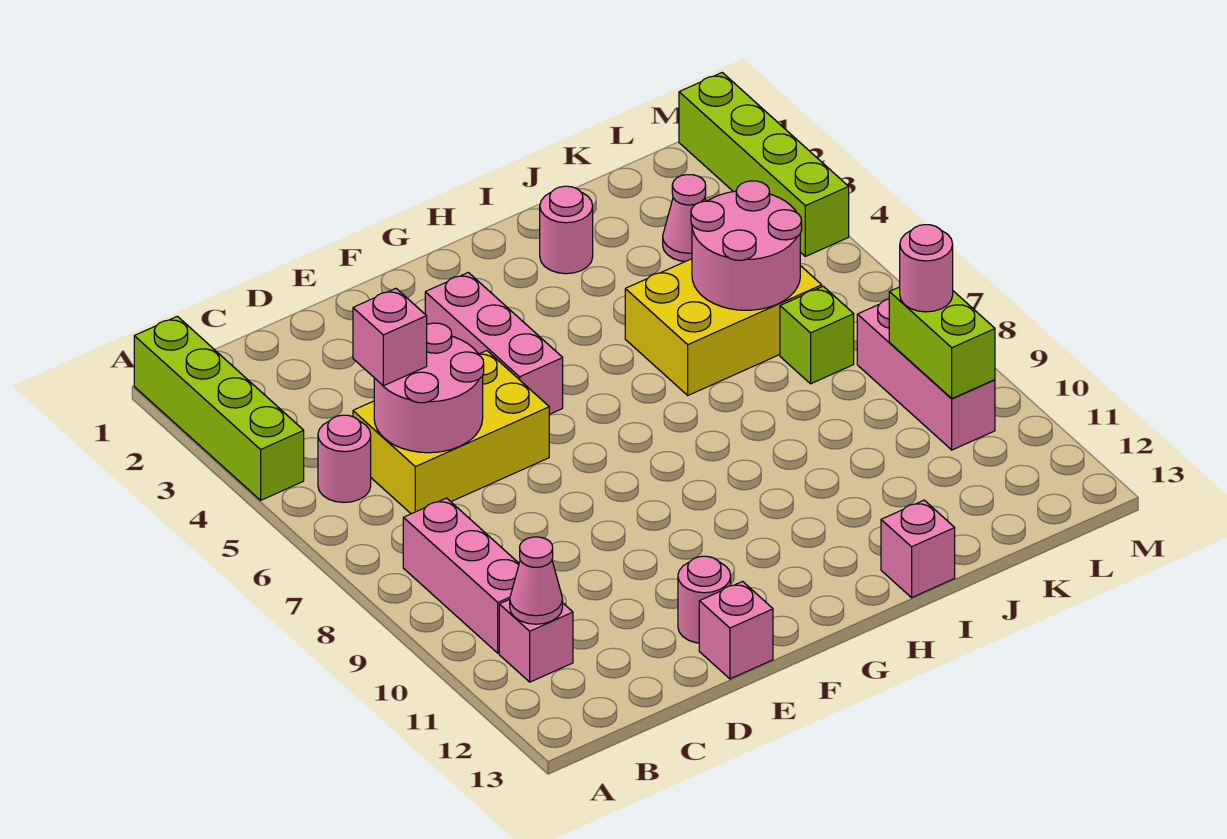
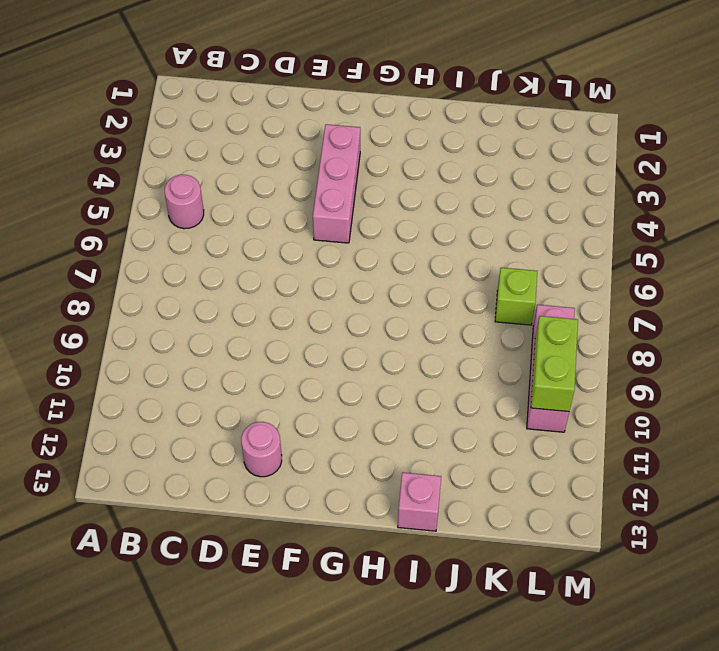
none -> lime brick A1:A4 level 1
none -> pink brick B8:B10 level 1
none -> pink brick B11 level 1

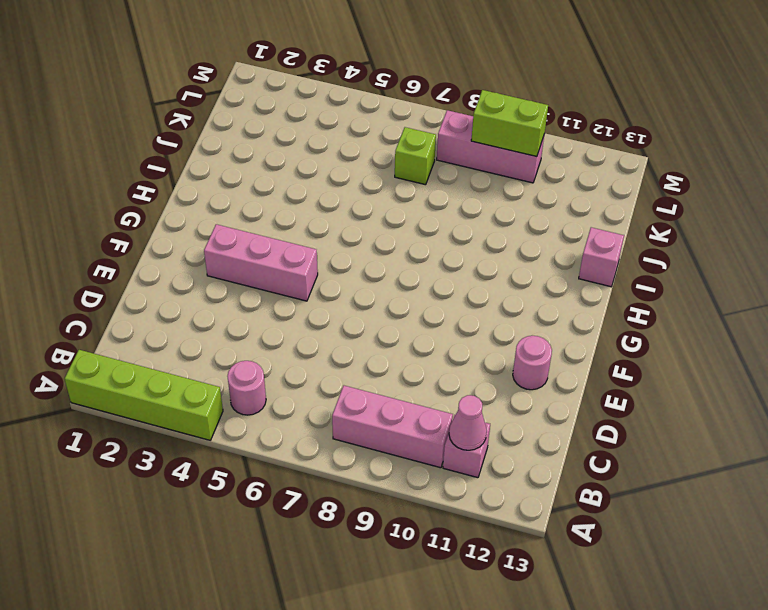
none -> yellow brick C5:E6 level 1
none -> pink brick E13 level 1
none -> pink round brick I2 level 1

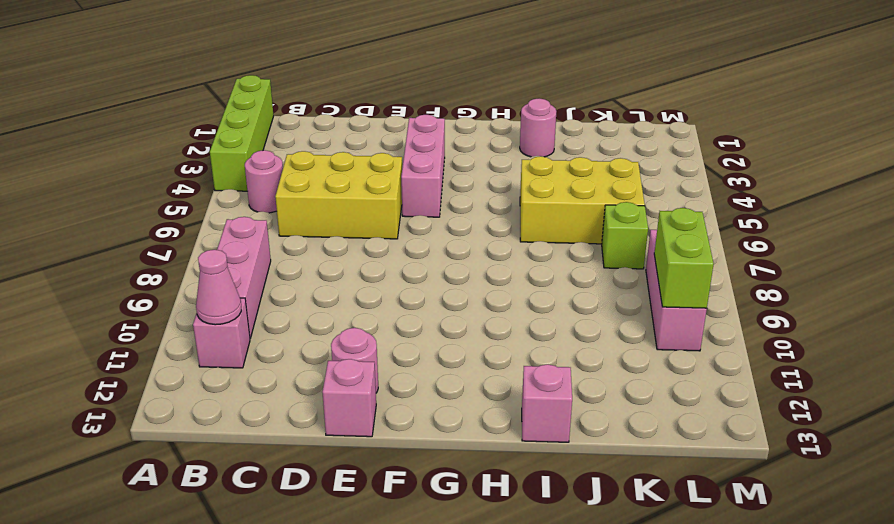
none -> pink cone K3 level 1
none -> lime brick M1:M4 level 1
none -> pink round brick C5:D6 level 2

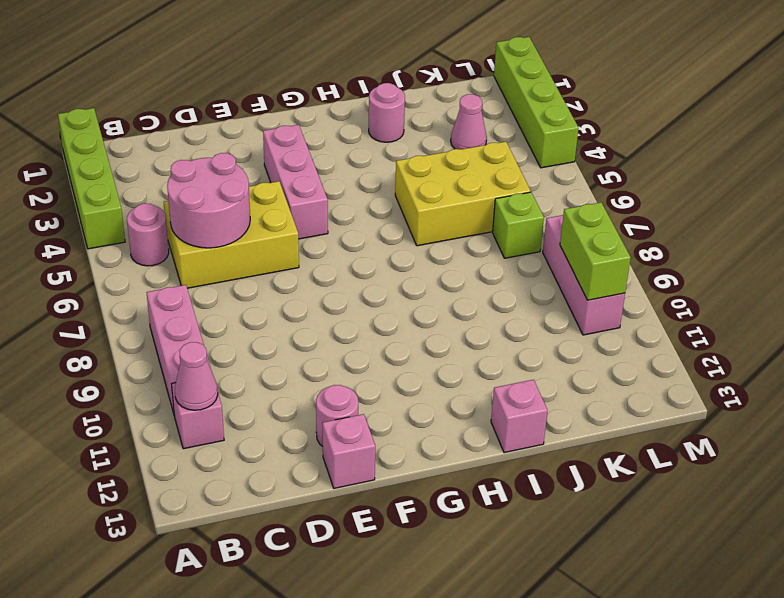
none -> pink round brick J5:K6 level 2
none -> pink brick C5 level 3
none -> pink round brick L9 level 3

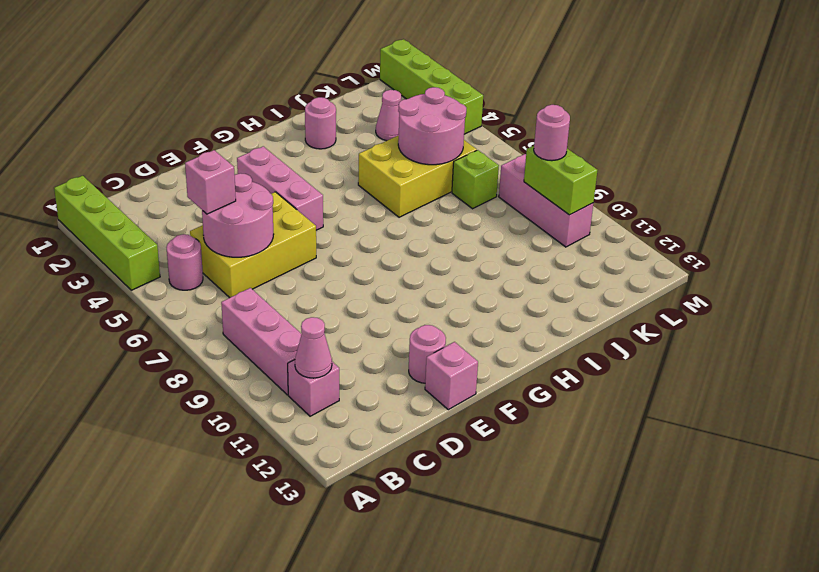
none -> pink brick I13 level 1

